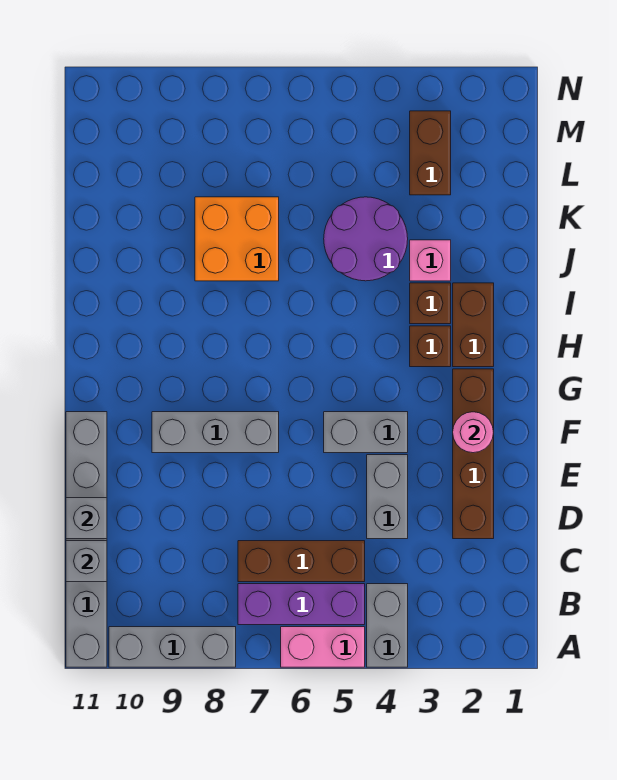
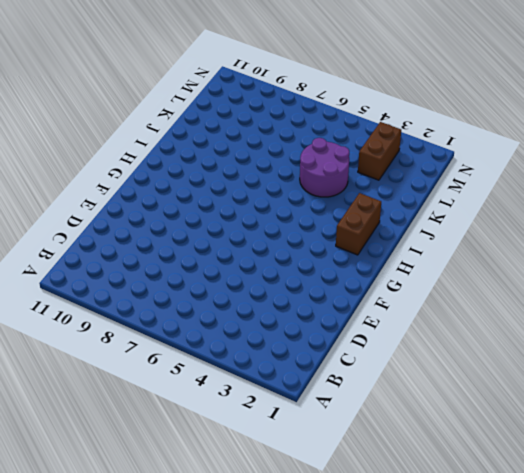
none -> grey brick A4:B4 level 1
none -> pink brick A5:A6 level 1
none -> grey brick A8:A10 level 1

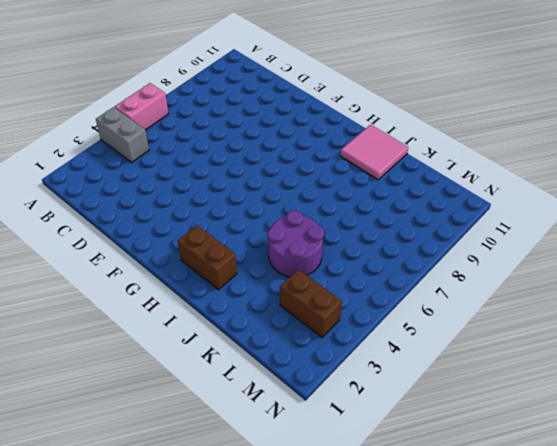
pink tile I10:J11 level 1 -> none
none -> grey brick A8:A10 level 1
none -> grey brick A11:F11 level 1
none -> purple brick B5:B7 level 1

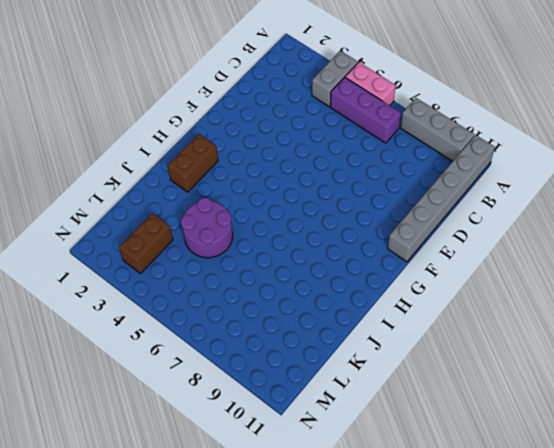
none -> brown brick C5:C7 level 1
none -> brown brick D2:G2 level 1
none -> grey brick D4:E4 level 1

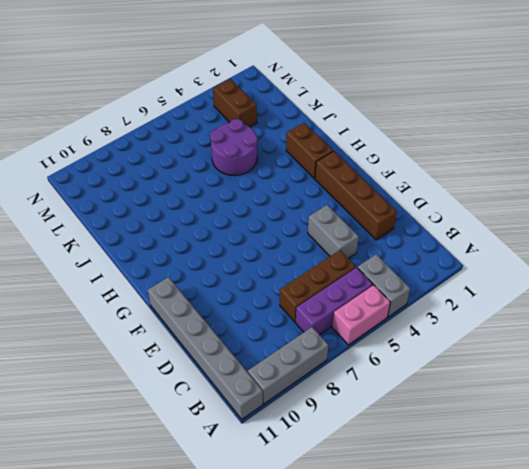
none -> grey brick F4:F5 level 1
none -> grey brick F7:F9 level 1
none -> brown brick H3 level 1

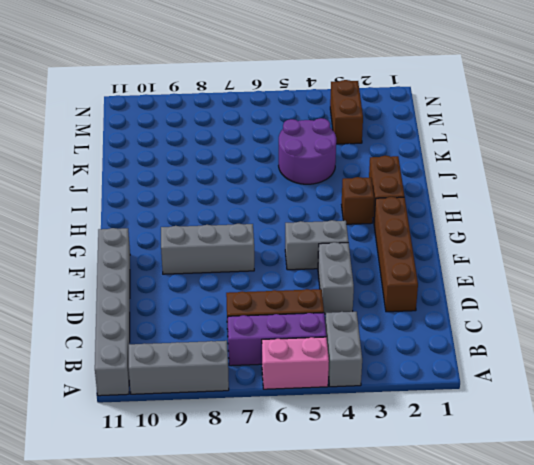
none -> brown brick I3 level 1
none -> pink brick J3 level 1
none -> orange brick J7:K8 level 1

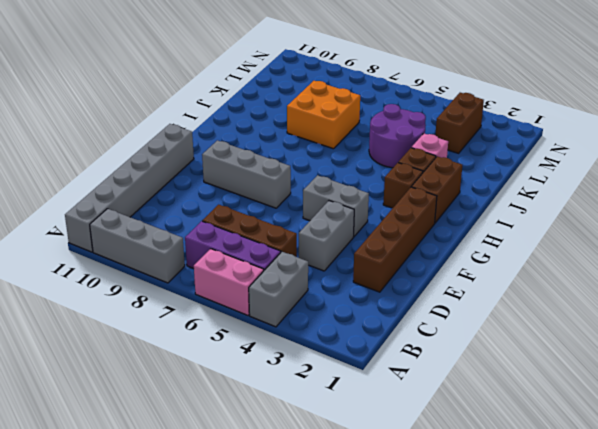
none -> grey brick C11 level 2
none -> grey brick D11 level 2
none -> pink round brick F2 level 2

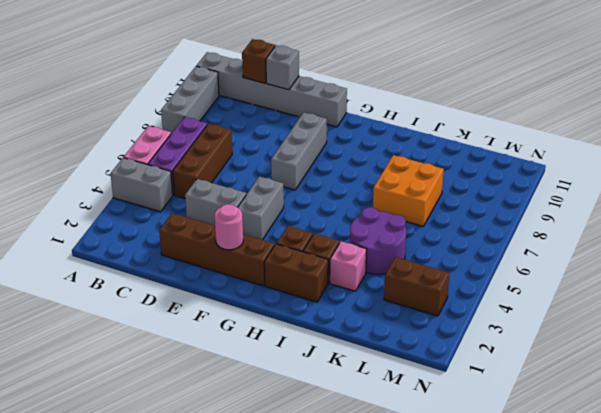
brown brick C11 level 2 -> grey brick C11 level 2

